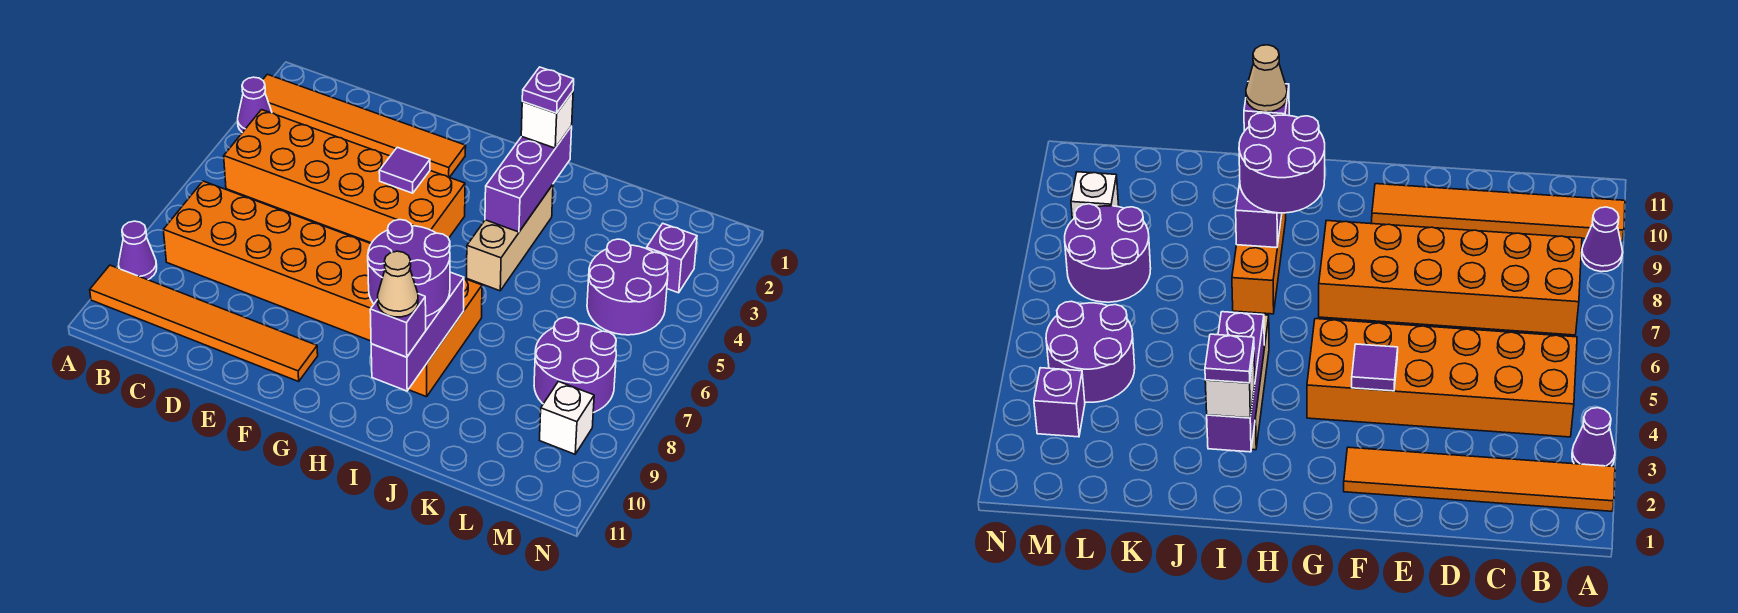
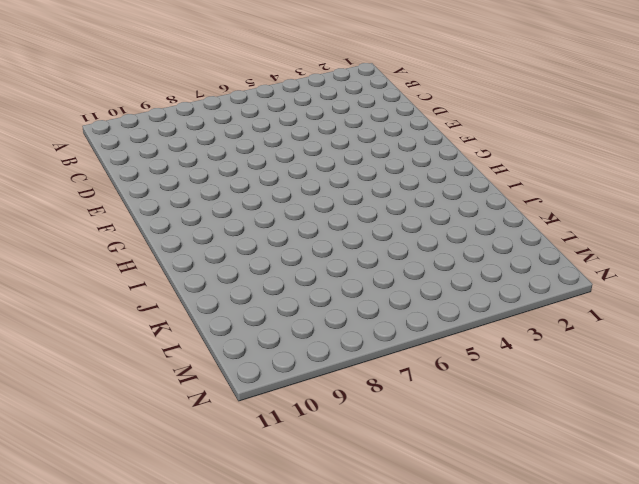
none -> orange tile A2:F2 level 1
none -> purple cone A3 level 1
none -> purple cone A9 level 1

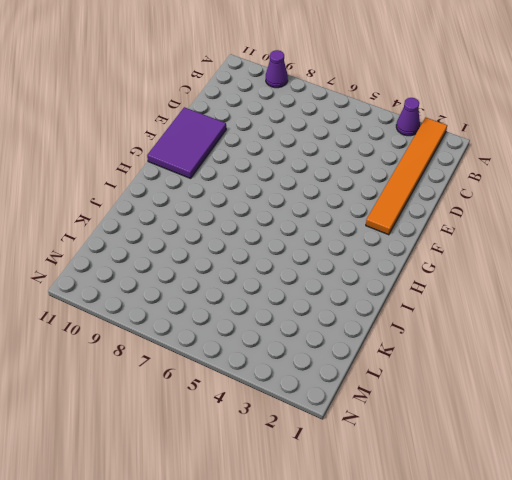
purple tile E10:G11 level 1 -> orange tile A10:F10 level 1
none -> orange brick B4:G5 level 1
none -> orange brick B7:G8 level 1
none -> tan brick I3:I5 level 1

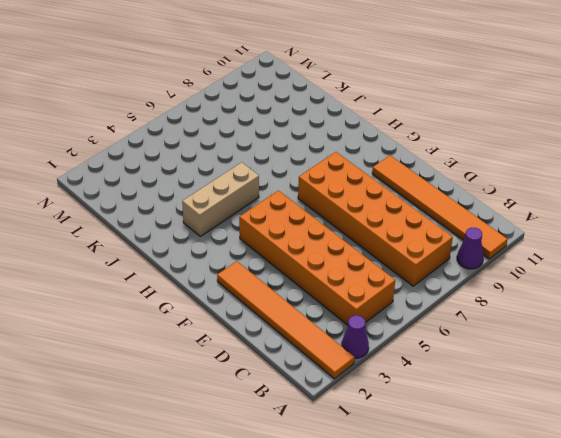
none -> orange brick I7:I9 level 1
none -> purple round brick L4:M5 level 1
none -> purple round brick L7:M8 level 1

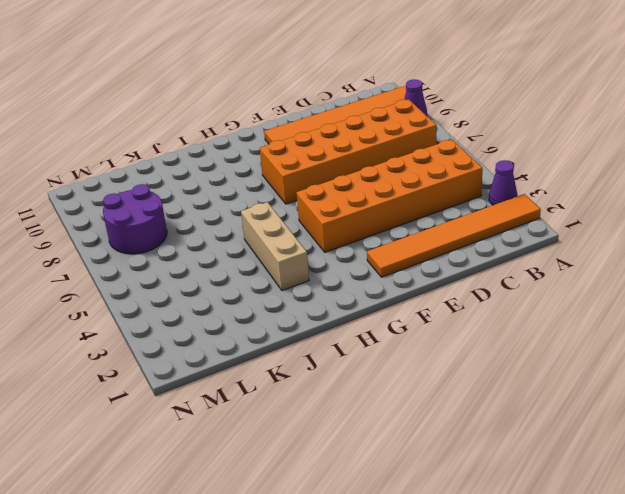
none -> orange brick I7:I9 level 1
none -> purple round brick L4:M5 level 1
none -> purple brick M3 level 1

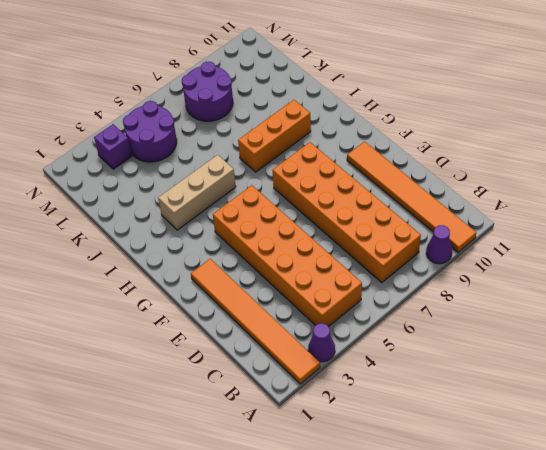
none -> white brick M9 level 1
none -> purple tile F4 level 2
none -> purple brick I2:I4 level 2

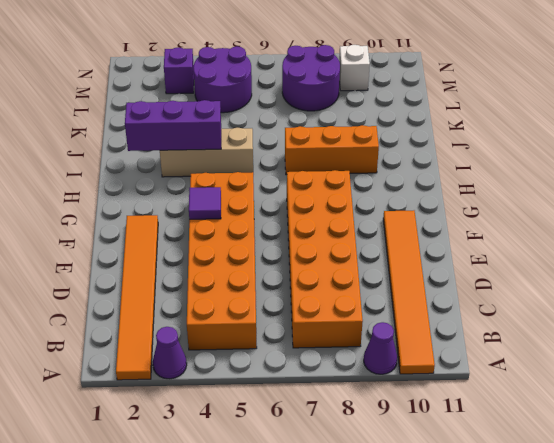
none -> purple brick I8:I10 level 2
none -> purple round brick H8:I9 level 3
none -> white brick I2 level 3

